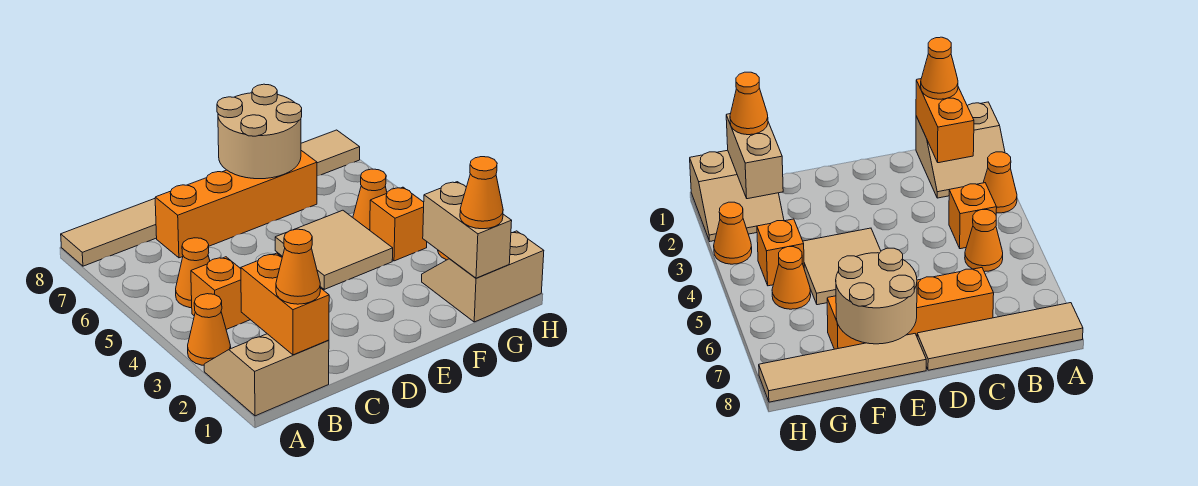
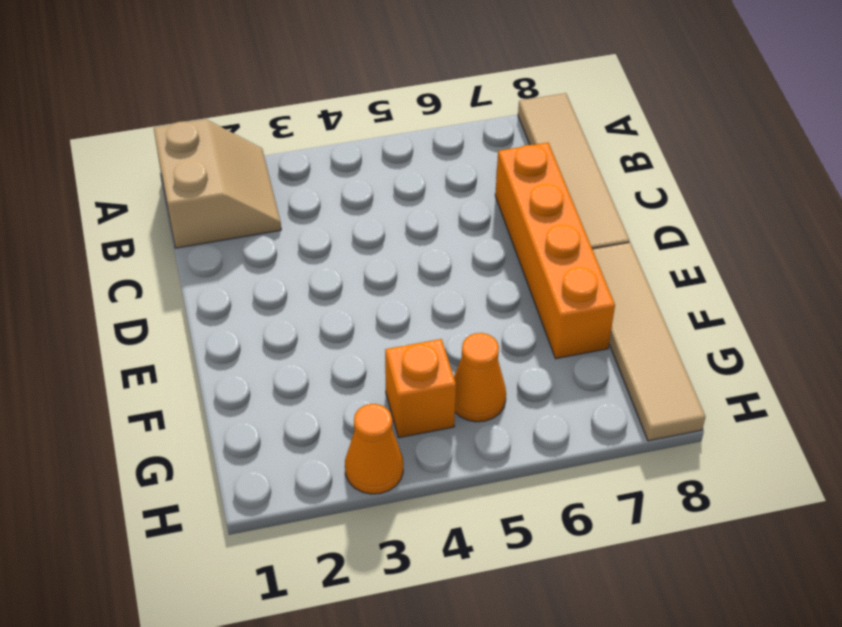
none -> orange cone A3 level 1
none -> orange brick B4 level 1
none -> orange cone B5 level 1

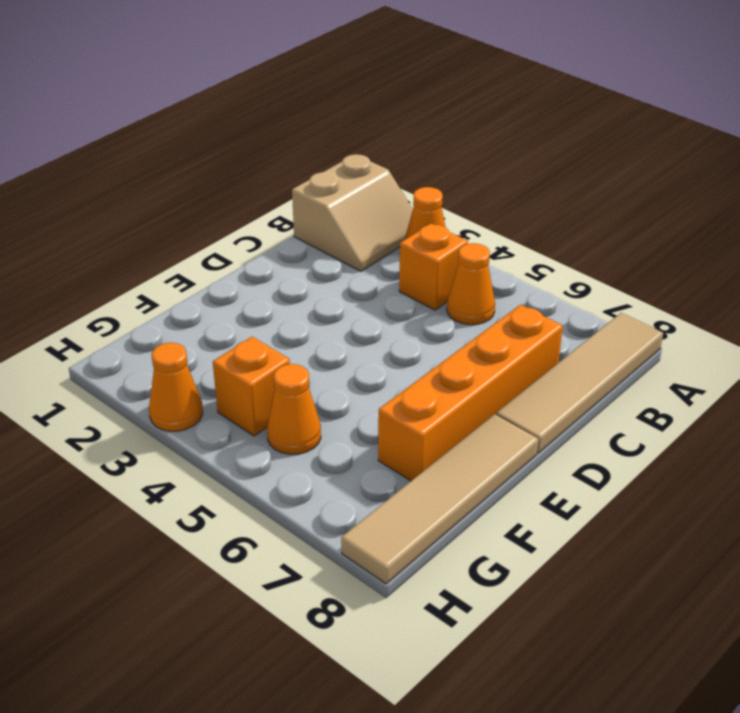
none -> tan tile E4:F5 level 1
none -> tan slope G1:H2 level 1 top 1
none -> orange brick B1:B2 level 2

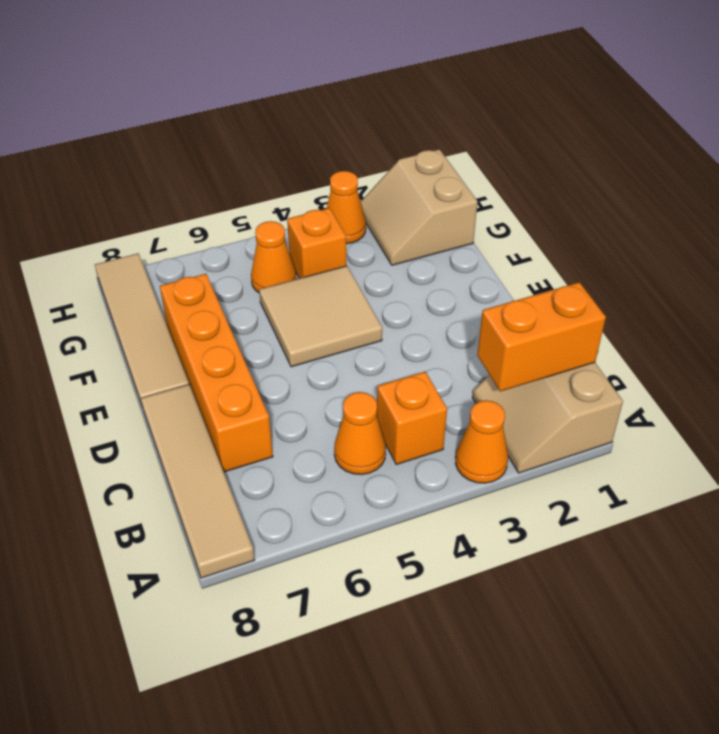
none -> tan round brick E7:F8 level 2
none -> tan brick G1:G2 level 2
none -> orange cone B1 level 3

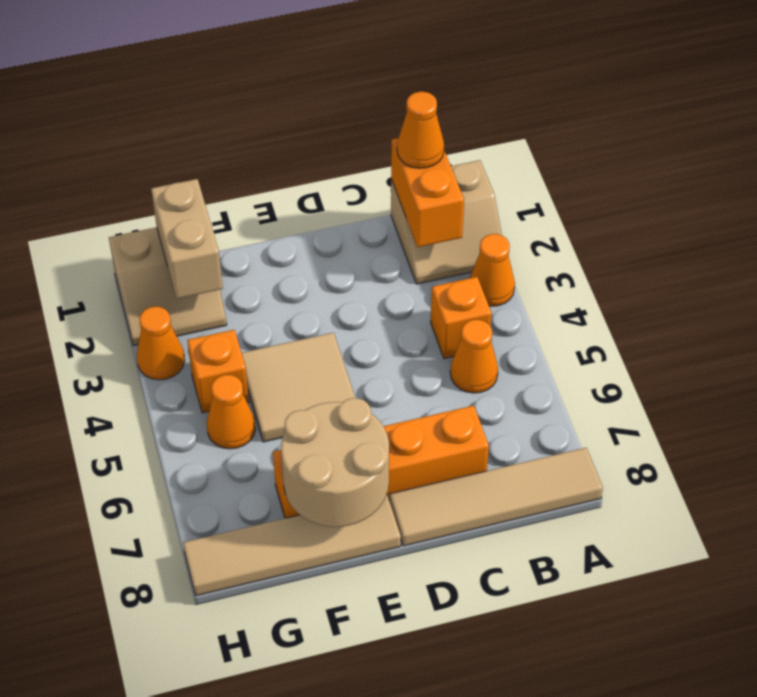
none -> orange cone G1 level 3

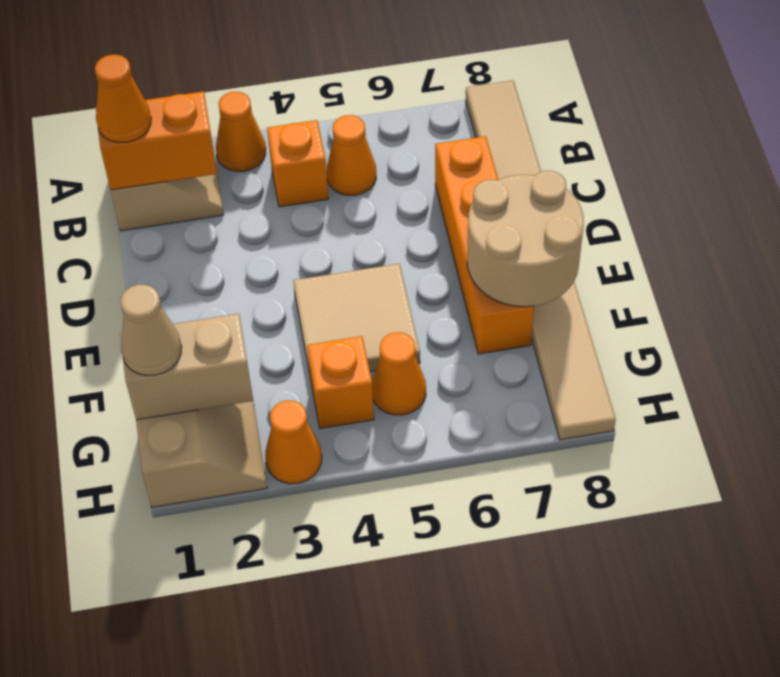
tan cone G1 level 3 -> orange cone G1 level 3

